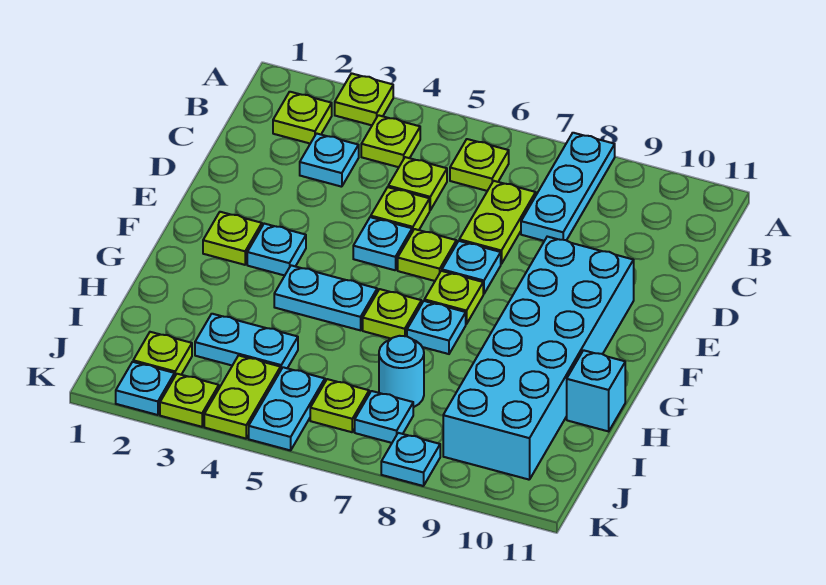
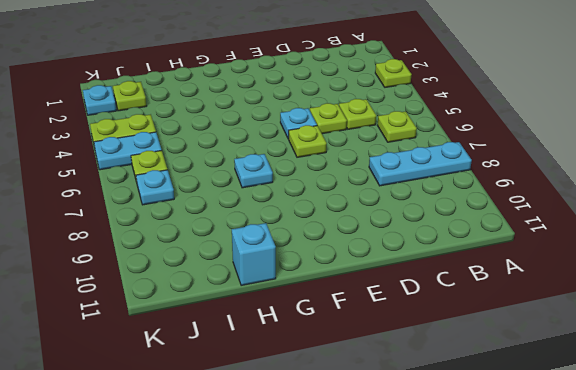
none -> lime plate B2 level 1
none -> lime plate B4 level 1
none -> cyan plate C3 level 1
none -> lime plate C7:D7 level 1

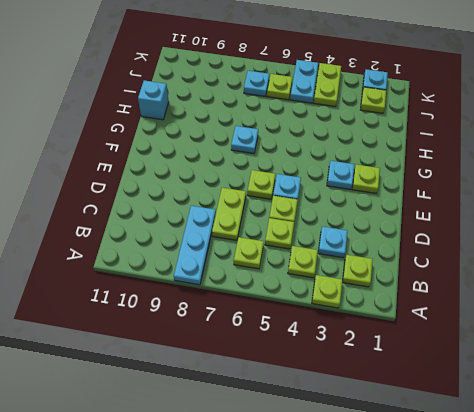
none -> cyan plate E7 level 1
none -> cyan brick E9:J10 level 1
none -> lime plate F7 level 1
none -> cyan plate G4:G5 level 1

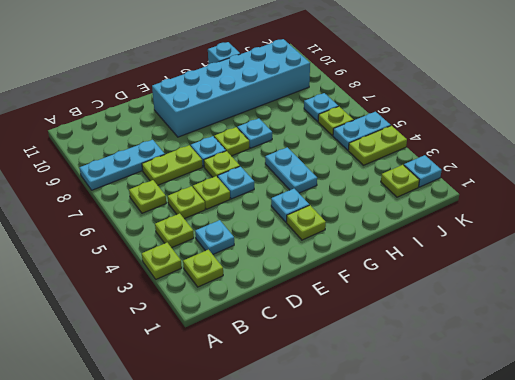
none -> lime plate G6 level 1
none -> cyan plate I3:I4 level 1
none -> cyan round brick I7 level 1
none -> lime plate K3 level 1

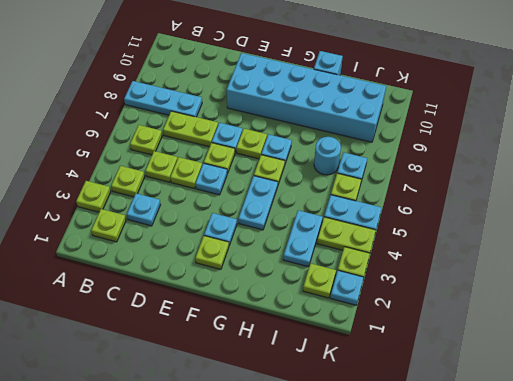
none -> cyan plate K8 level 1

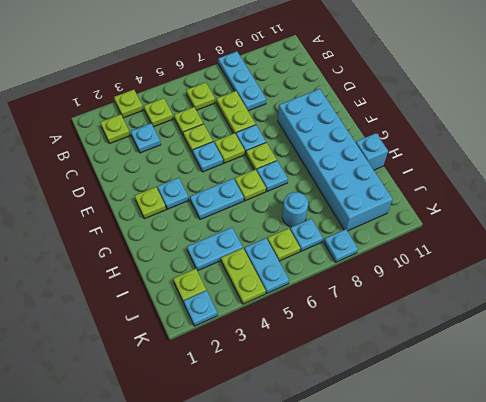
none -> lime plate K3 level 1

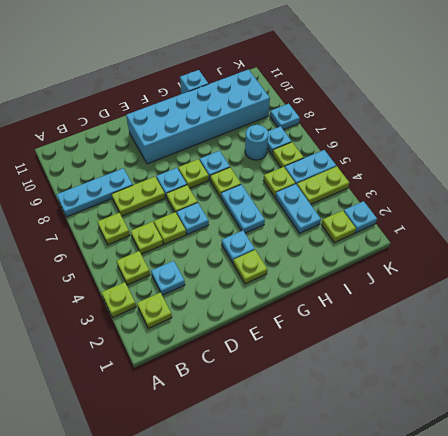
lime plate I5 level 1 -> lime plate K3 level 1

